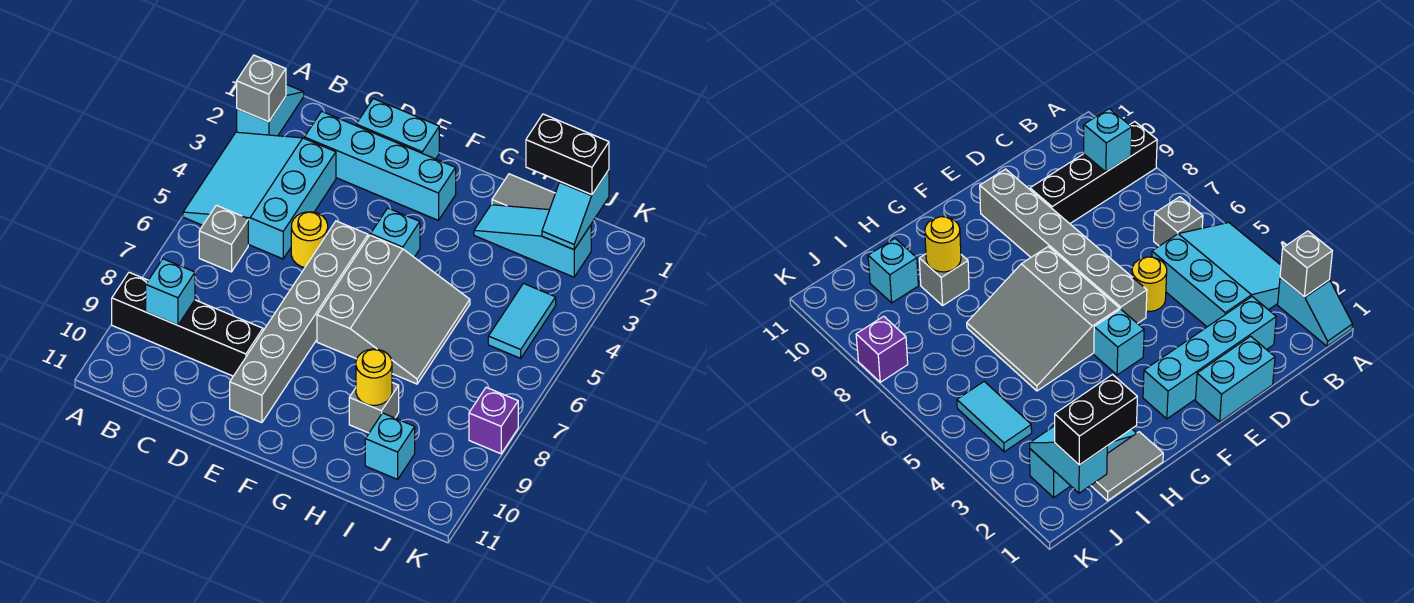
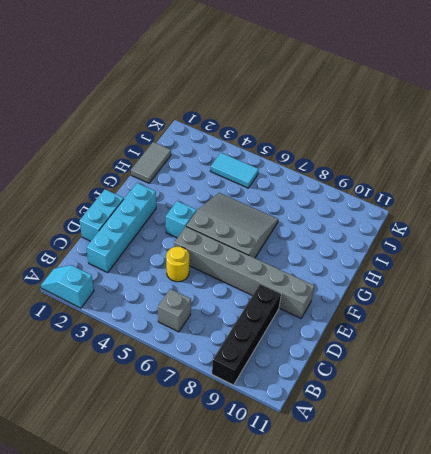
none -> cyan slope A3:C5 level 1 top C
none -> cyan slope H2:J2 level 1 top J
none -> grey brick H9 level 1

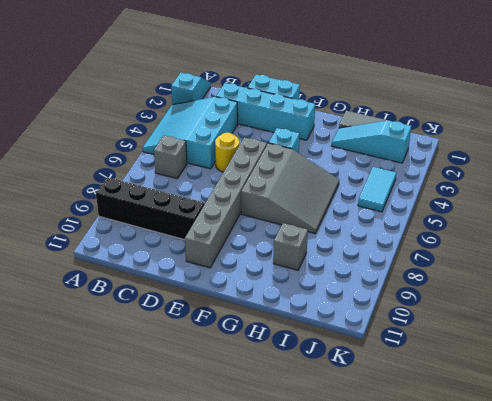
none -> cyan brick I10 level 1
none -> purple brick K8 level 1
none -> grey brick A2 level 2

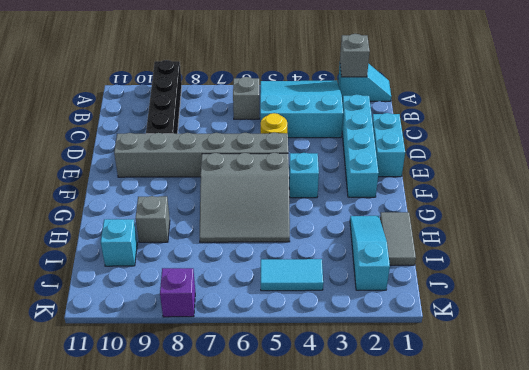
none -> cyan brick B9 level 2
none -> yellow round brick H9 level 2
none -> cyan slope J1:J2 level 2 top 1

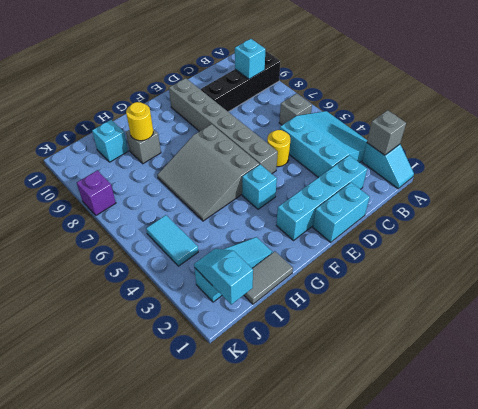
none -> black brick I1:J1 level 3

